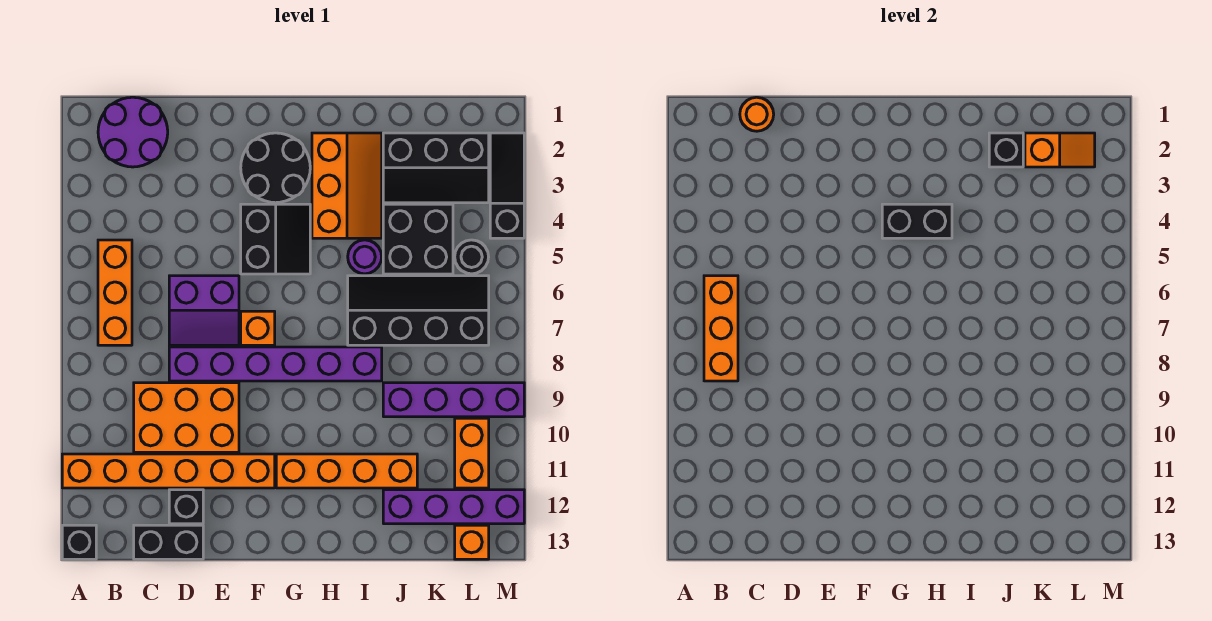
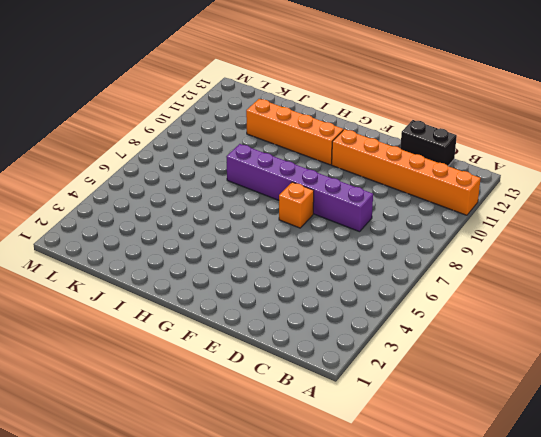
none -> black brick A13 level 1
none -> purple round brick B1:C2 level 1
none -> orange brick B5:B7 level 1

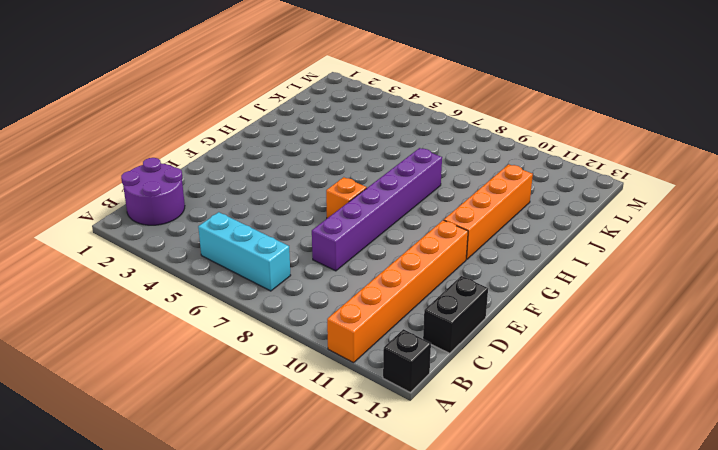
cyan brick B5:B7 level 1 -> orange brick B5:B7 level 1
none -> orange brick C9:E10 level 1
none -> purple slope D6:E7 level 1 top 6
none -> black brick D12 level 1

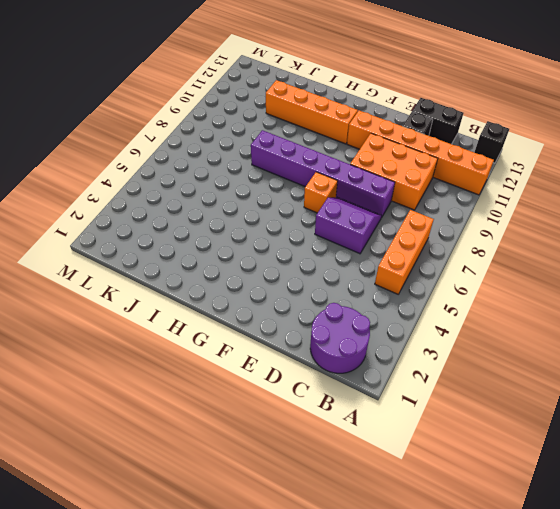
none -> black round brick F2:G3 level 1
none -> black slope F4:G5 level 1 top F
none -> orange slope H2:I4 level 1 top H

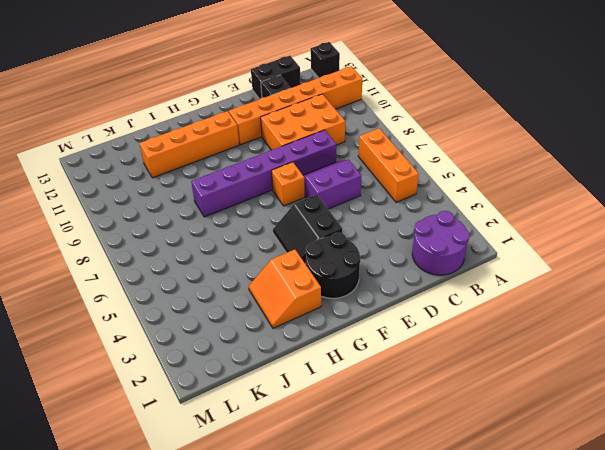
orange slope H2:I3 level 1 top H -> orange slope H2:I4 level 1 top H
none -> purple round brick I5 level 1
none -> black slope I6:L7 level 1 top 7
none -> black slope J2:L3 level 1 top 2

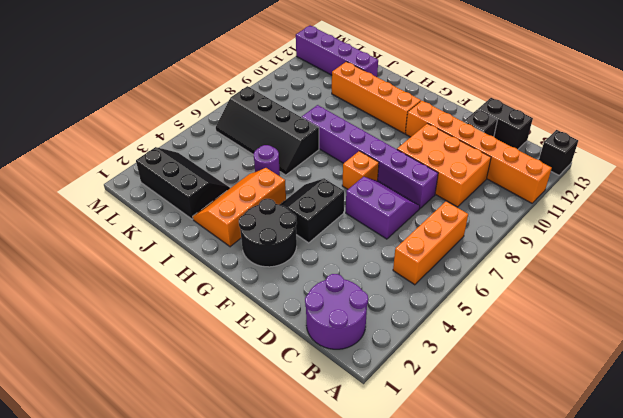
none -> black brick J4:K5 level 1
none -> purple brick J9:M9 level 1
none -> black round brick L5 level 1

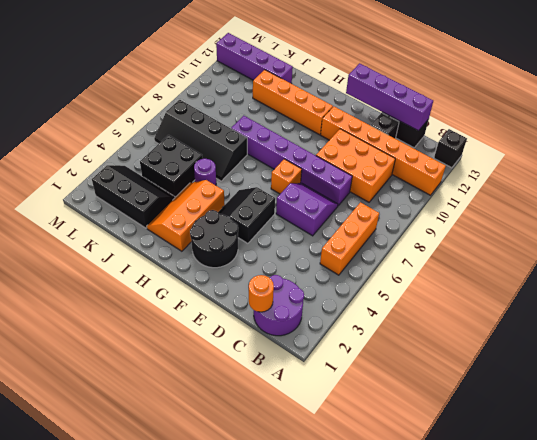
purple brick C13:F13 level 2 -> purple brick J9:M9 level 1
none -> black round brick L5 level 1
none -> orange brick L10:L11 level 1
none -> orange brick L13 level 1

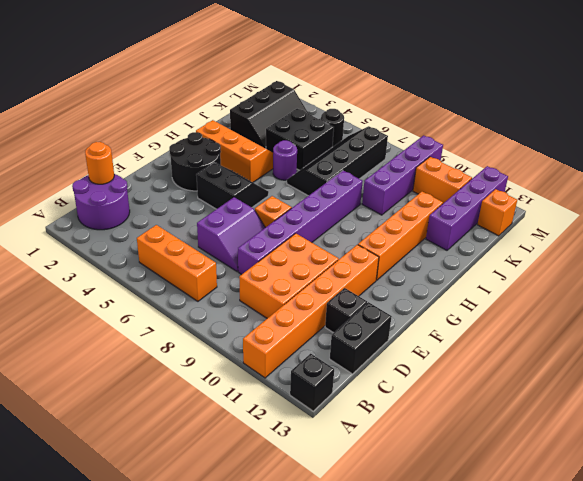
none -> black slope M2:M4 level 1 top 4
none -> orange brick B6:B8 level 2
none -> black brick G4:H4 level 2

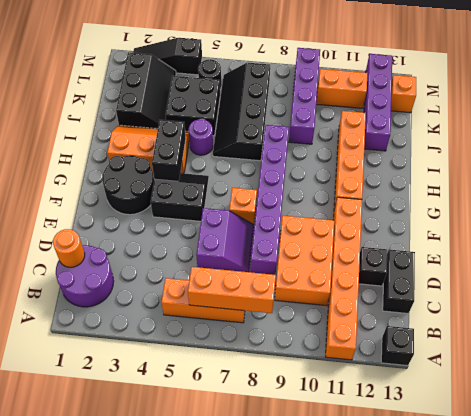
none -> black brick J2 level 2
none -> orange slope K2:L2 level 2 top K

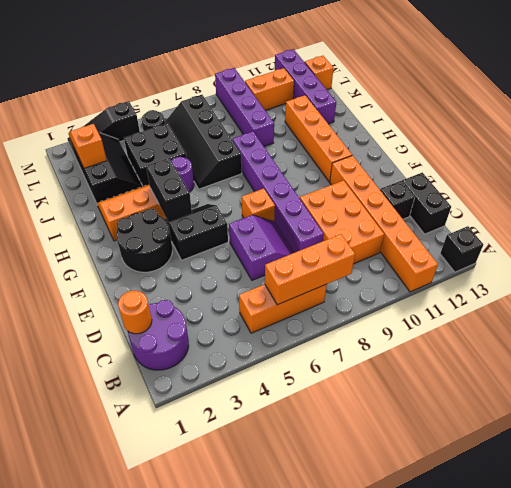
none -> black brick J2 level 2

